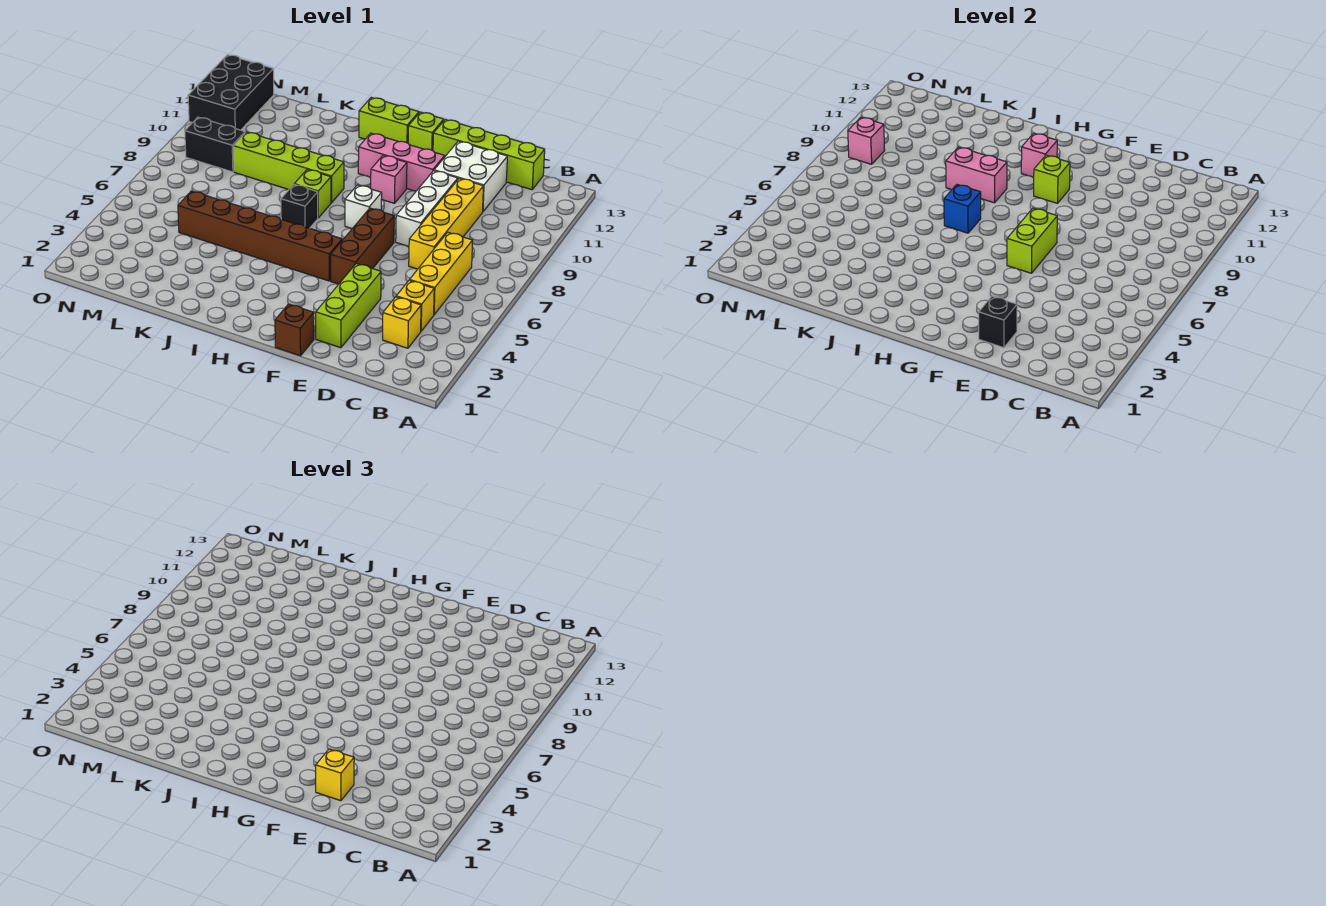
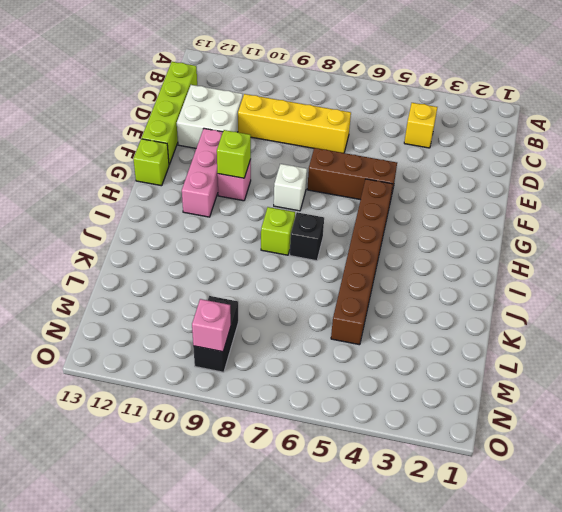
none -> yellow brick C3 level 1
none -> yellow brick C5:C7 level 1
none -> lime brick E2:E4 level 1

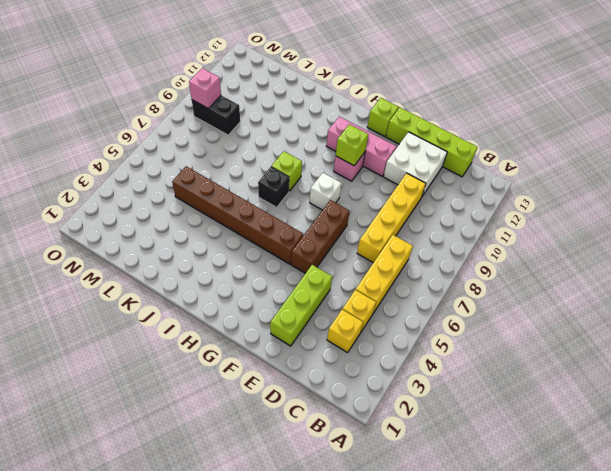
none -> white brick E8:E10 level 1
none -> brown brick F1 level 1
none -> lime brick H13:I13 level 1

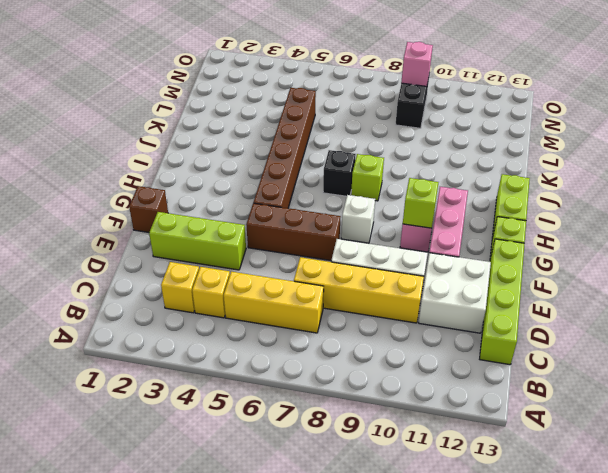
none -> lime brick I9:L9 level 1
none -> black brick N11:O13 level 1
none -> black brick E2 level 2

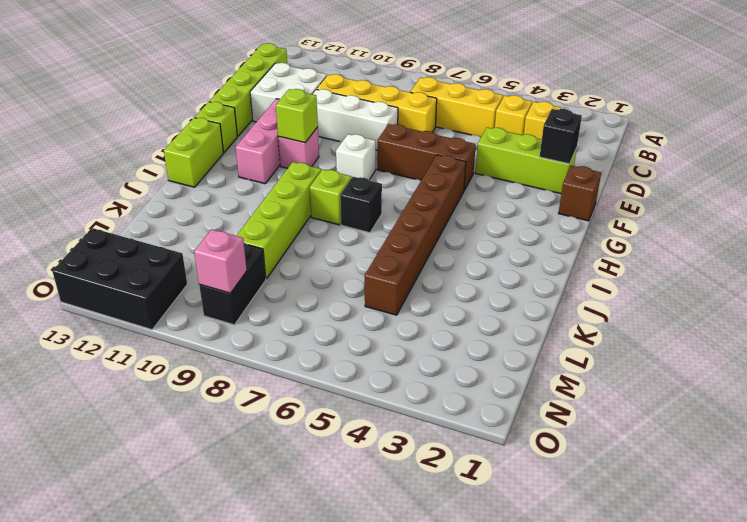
none -> lime brick F6:F7 level 2
none -> pink brick H11 level 2
none -> blue brick I7 level 2

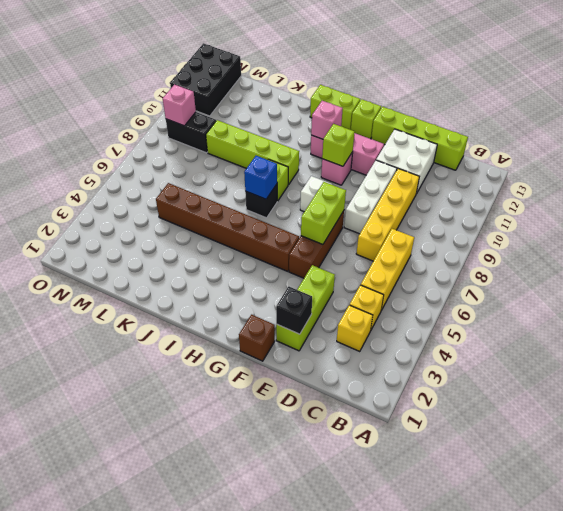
none -> pink brick I9:J9 level 2
none -> yellow brick E2 level 3

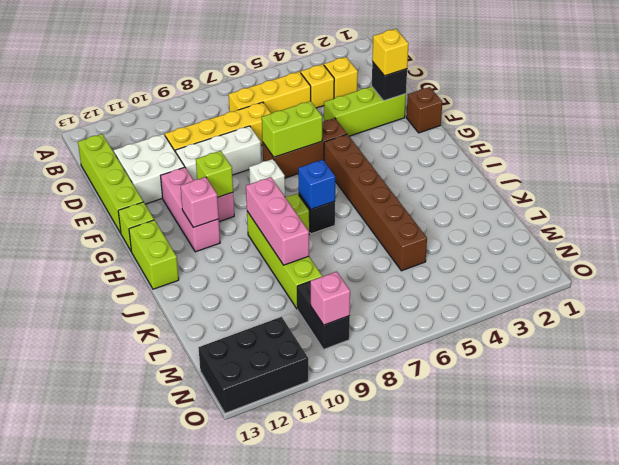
pink brick I9:K9 level 2 -> pink brick I9:J9 level 2

